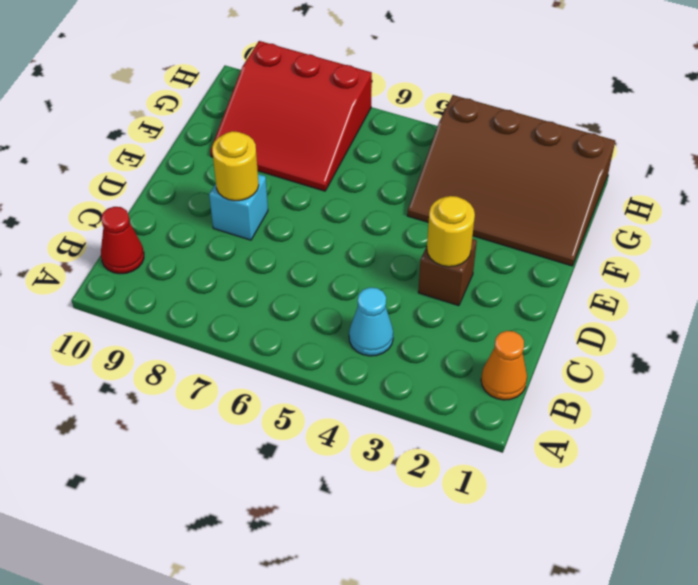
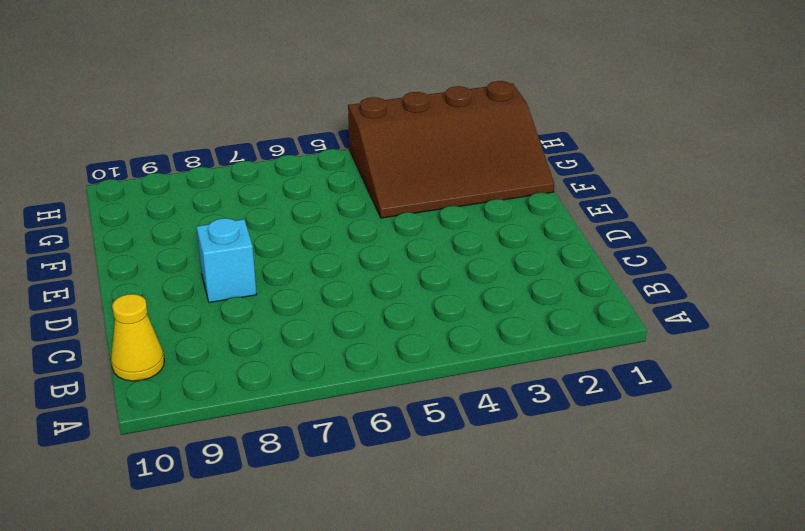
yellow cone B10 level 1 -> red cone B10 level 1
none -> orange cone B1 level 1
none -> cyan cone B4 level 1

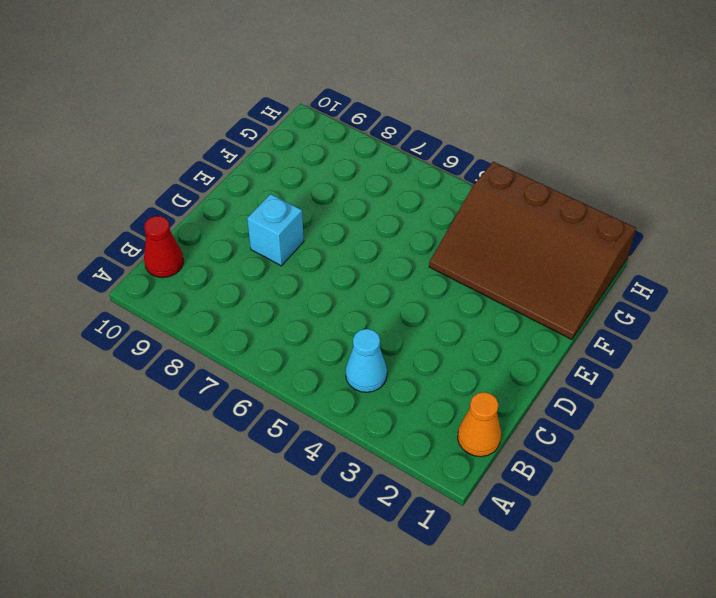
none -> brown brick D3 level 1
none -> red slope F7:H9 level 1 top H

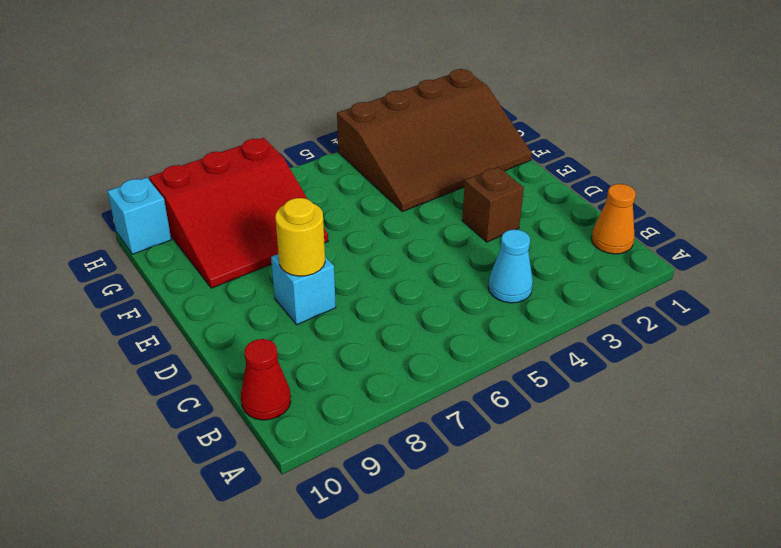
cyan brick H10 level 1 -> none
none -> yellow round brick D3 level 2

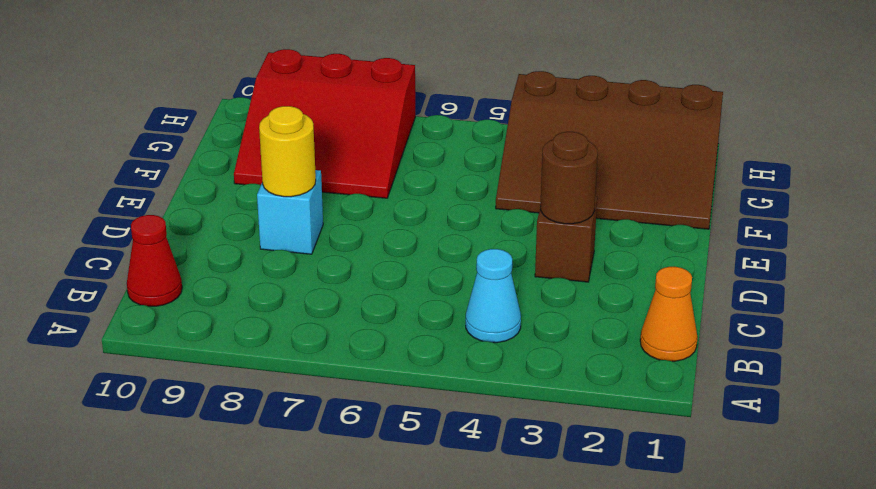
brown round brick D3 level 2 -> yellow round brick D3 level 2

